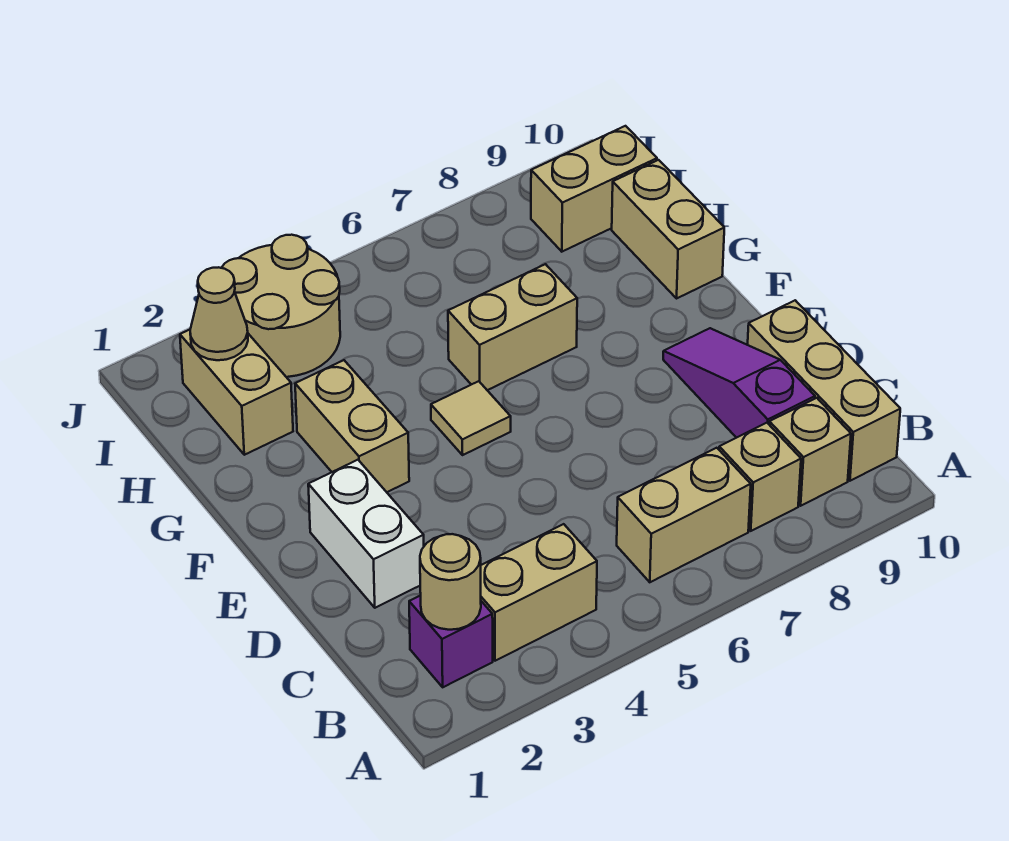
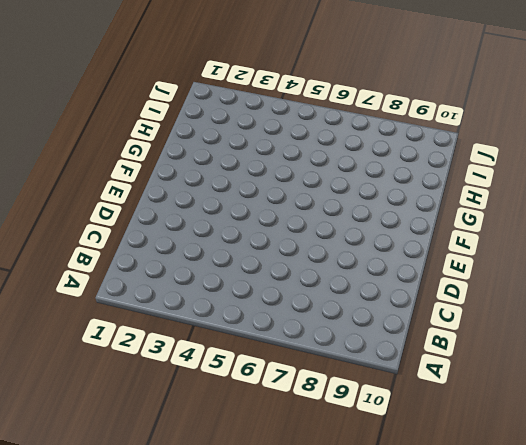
none -> purple brick B2 level 1
none -> tan brick B3:B4 level 1
none -> tan brick B6:B7 level 1

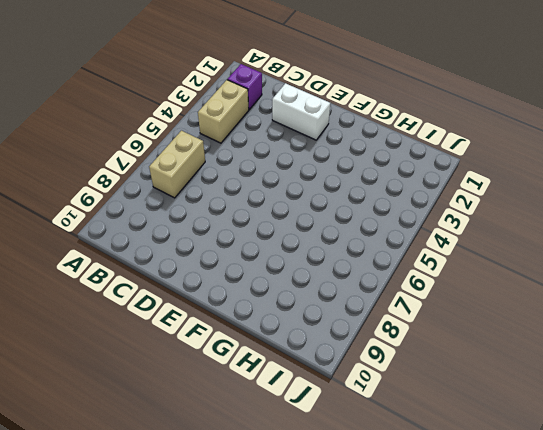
none -> tan brick B8 level 1
none -> tan brick B9 level 1
none -> tan brick B10:D10 level 1

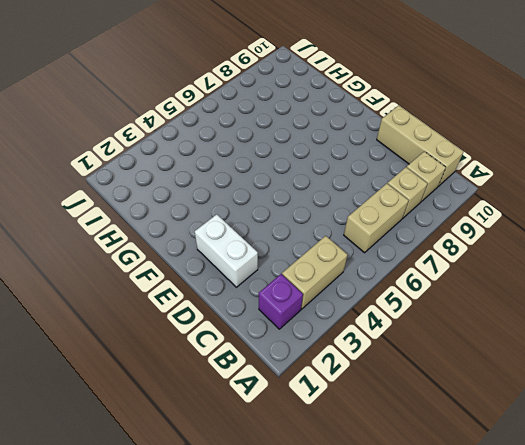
none -> purple slope C9:E9 level 1 top C
none -> tan brick F3:G3 level 1
none -> tan tile F5 level 1

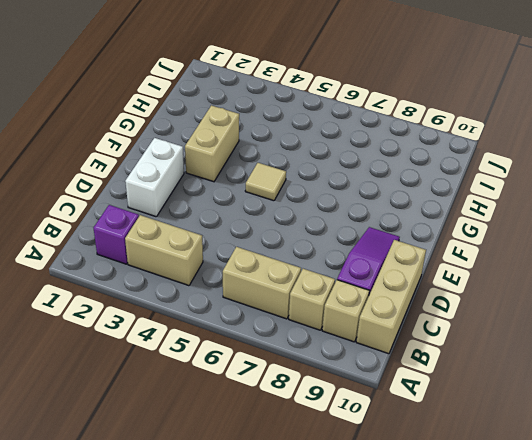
none -> tan brick G6:G7 level 1
none -> tan brick G10:H10 level 1
none -> tan brick H2:I2 level 1

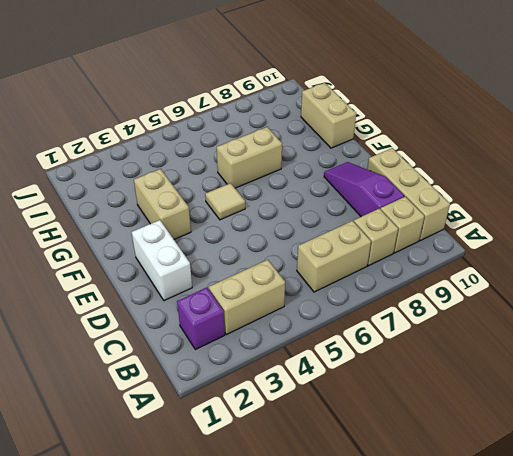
none -> tan brick H2:I2 level 1
none -> tan round brick I3:J4 level 1
none -> tan brick I9:I10 level 1

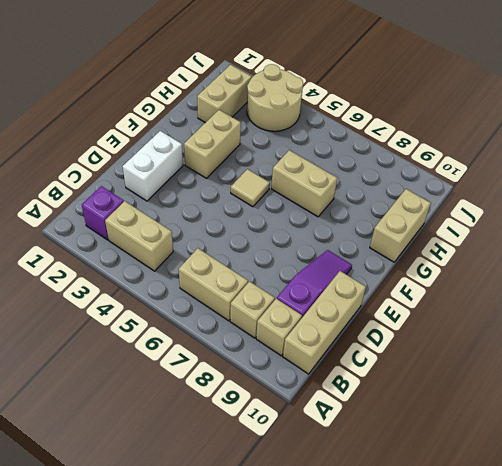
none -> tan brick I9:I10 level 1
none -> tan round brick B2 level 2
none -> tan cone I2 level 2

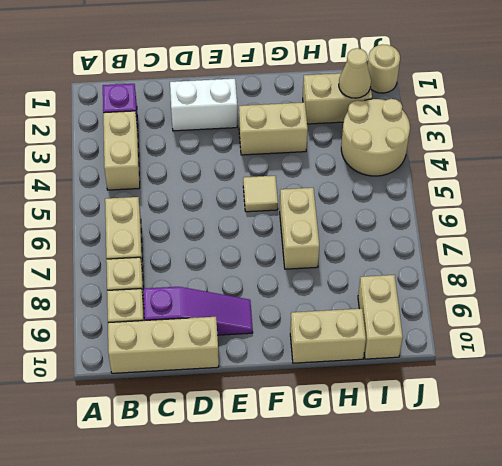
tan round brick J1 level 1 -> tan round brick B2 level 2

